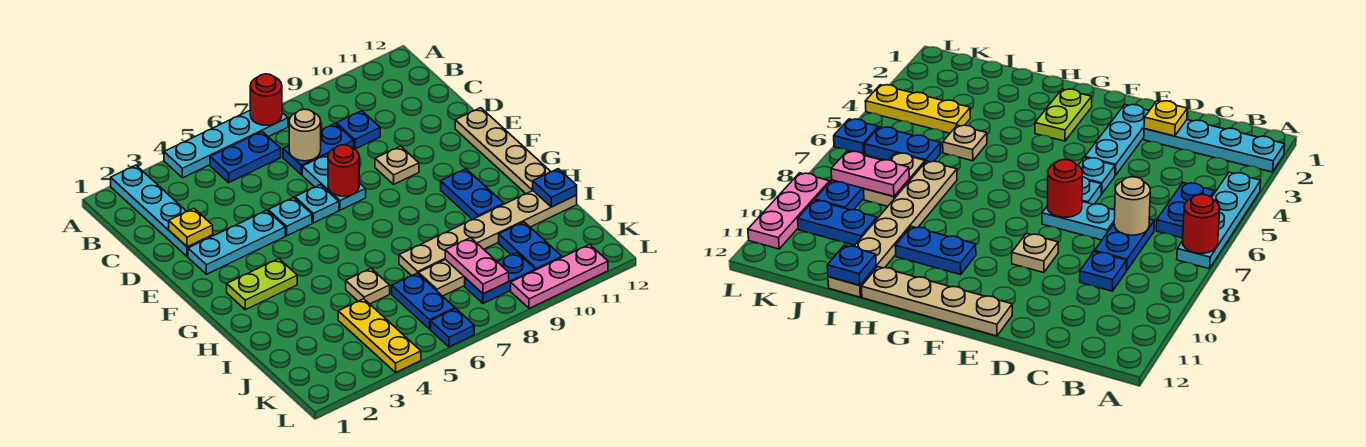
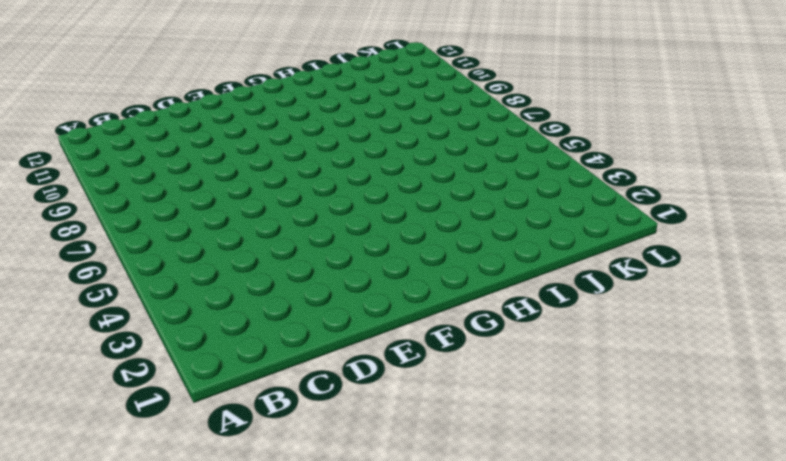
none -> cyan plate A2:D2 level 1
none -> cyan plate A4:A7 level 1
none -> blue plate B5:B6 level 1

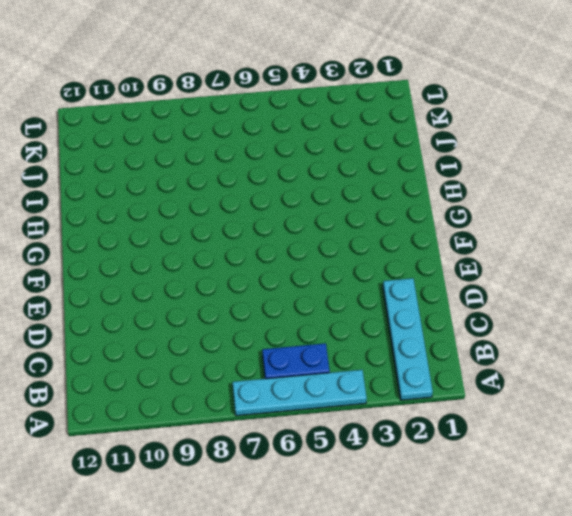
none -> blue plate C7:C8 level 1
none -> blue plate C9 level 1
none -> cyan plate D7:E7 level 1

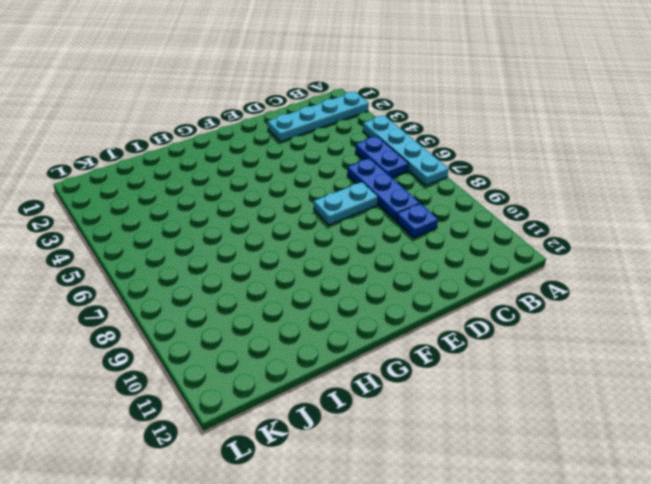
blue plate C6:C8 level 1 -> blue plate C7:C8 level 1
none -> cyan plate E2:E4 level 1
none -> cyan plate E5 level 1
none -> cyan plate E6 level 1

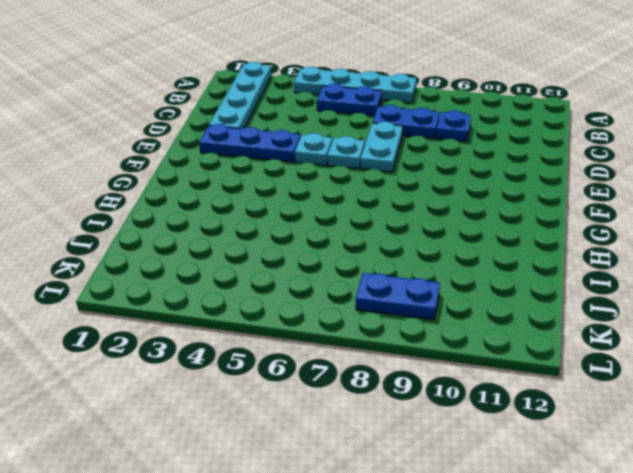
blue plate E2:E4 level 1 -> cyan plate E2:E4 level 1
none -> tan plate E9 level 1
none -> tan plate E12:H12 level 1
none -> lime plate G2:G3 level 1

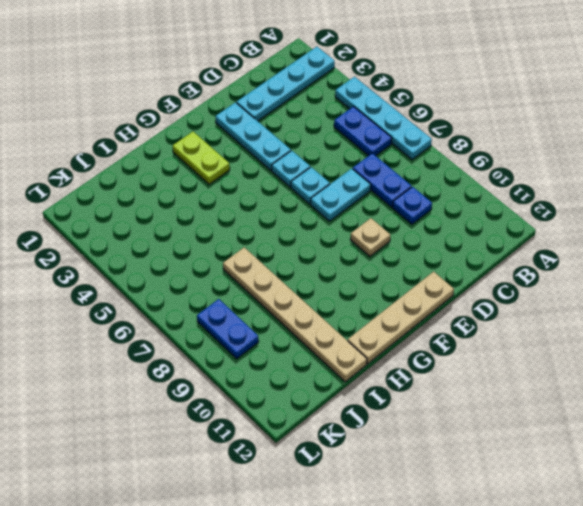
none -> blue plate G10:H10 level 1
none -> tan plate I5 level 1
none -> yellow plate J4:L4 level 1

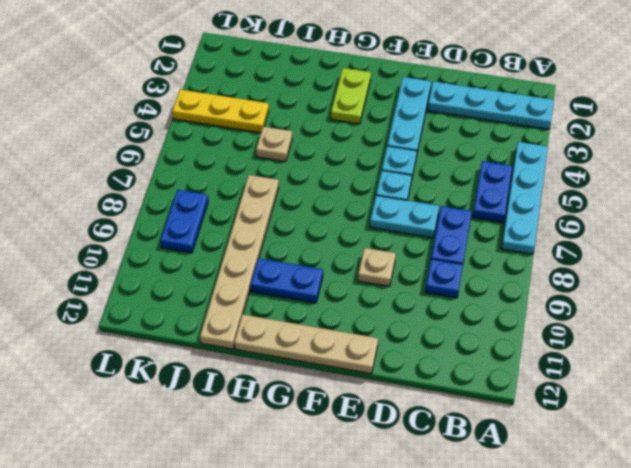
none -> blue plate J6:K6 level 1
none -> tan plate J7:J8 level 1
none -> blue plate J10:K10 level 1

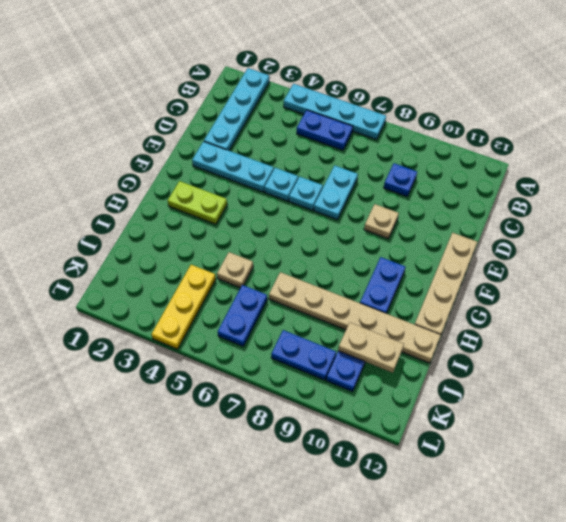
tan plate J10:J11 level 2 -> tan plate J7:J8 level 1
none -> blue plate C7:C8 level 1
none -> blue plate L6 level 1
none -> pink plate L9:L11 level 1

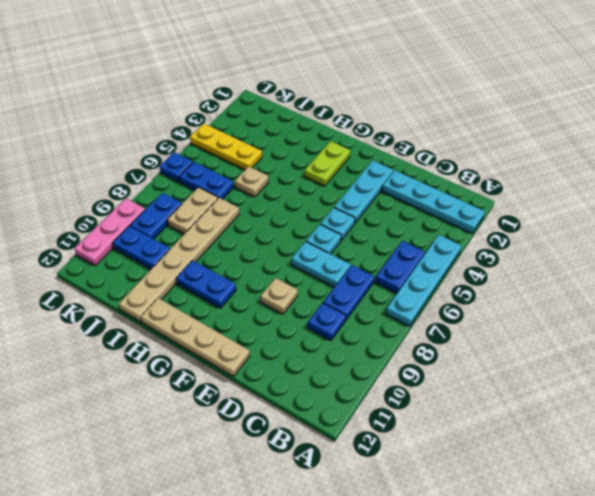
none -> red round brick A7 level 2
none -> tan round brick C7 level 2
none -> yellow plate D2 level 2

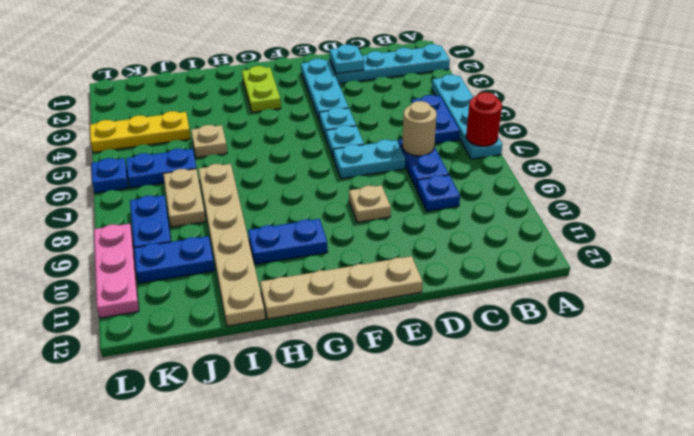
cyan plate D2 level 2 -> yellow plate D2 level 2
none -> red round brick E7 level 2
none -> blue plate I12 level 2
none -> pink plate J8:K8 level 2

